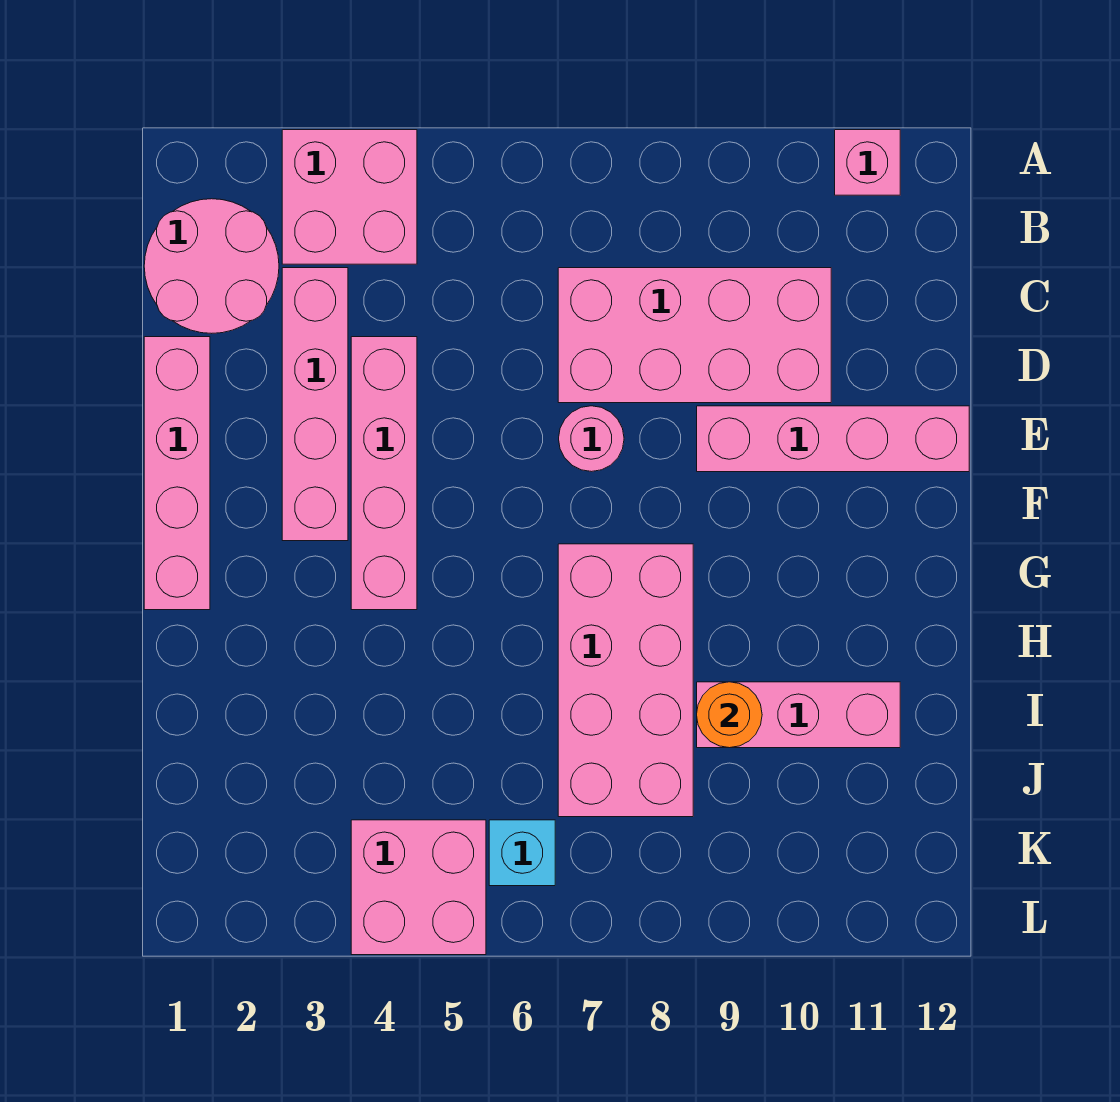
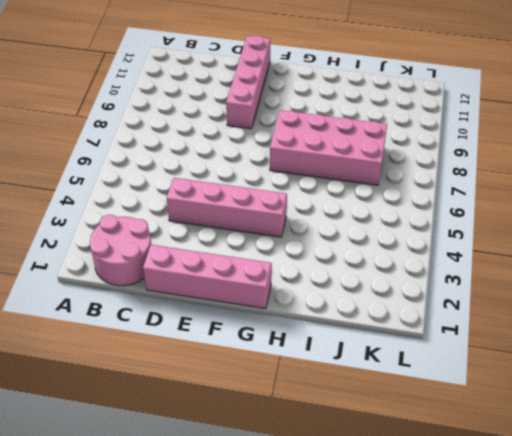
none -> pink brick A3:B4 level 1
none -> pink brick A11 level 1
none -> pink brick C3:F3 level 1

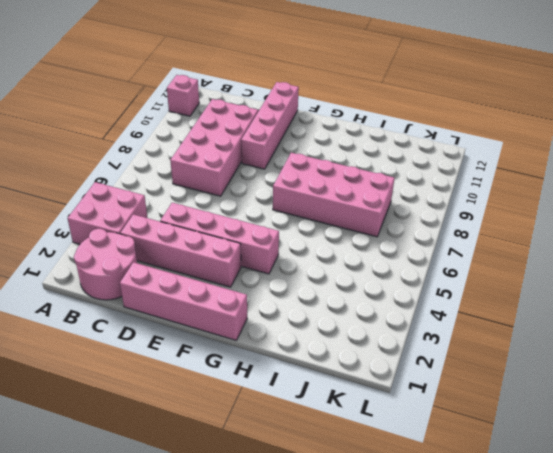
none -> pink round brick E7 level 1
none -> pink brick I9:I11 level 1
none -> pink brick K4:L5 level 1

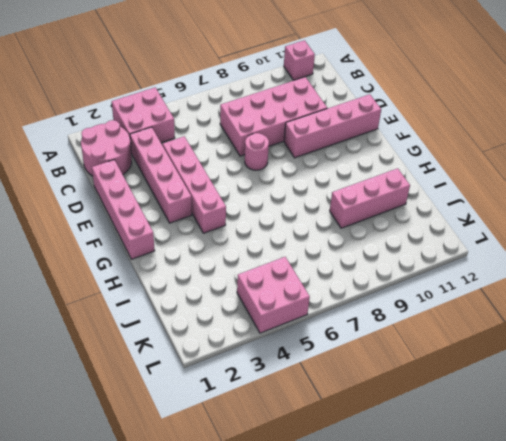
none -> pink brick G7:J8 level 1
none -> cyan brick K6 level 1
none -> orange round brick I9 level 2

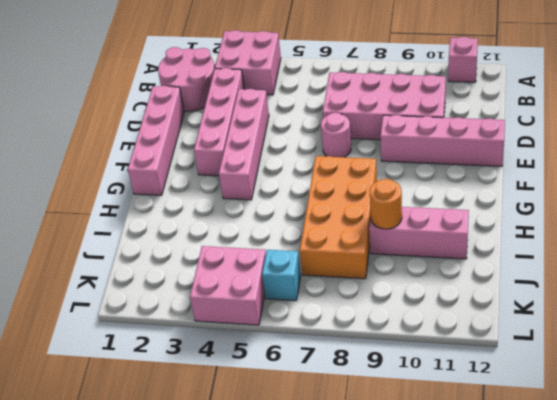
orange brick G7:J8 level 1 -> pink brick G7:J8 level 1

